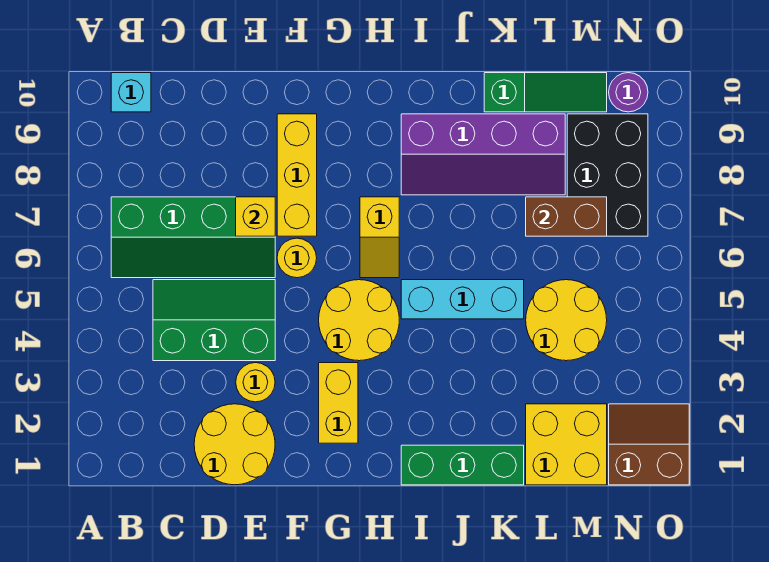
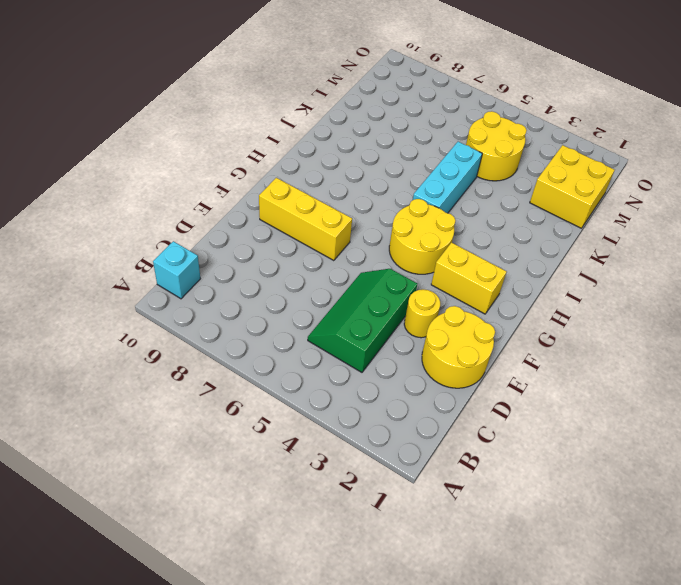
none -> green slope B6:E7 level 1 top 7
none -> yellow round brick F6 level 1
none -> yellow slope H6:H7 level 1 top 7

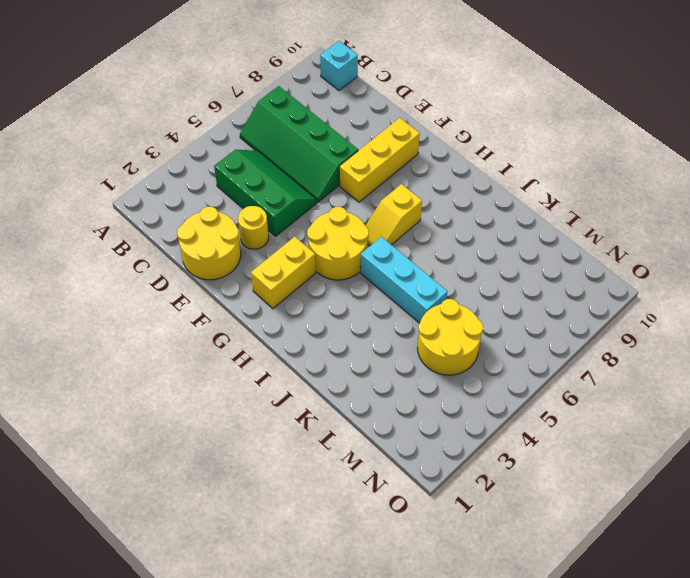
none -> yellow round brick F6 level 1
none -> green brick I1:K1 level 1
none -> purple slope I8:L9 level 1 top 9

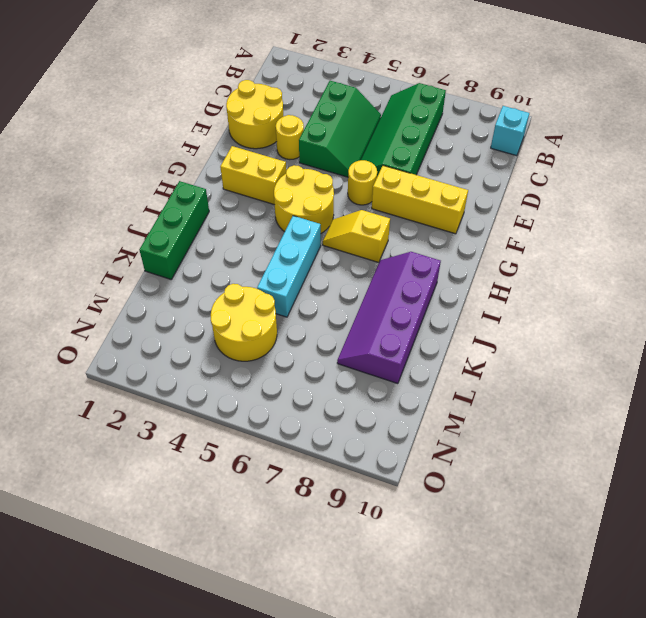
none -> green slope K10:M10 level 1 top K
none -> yellow brick L1:M2 level 1
none -> black brick M7:N9 level 1

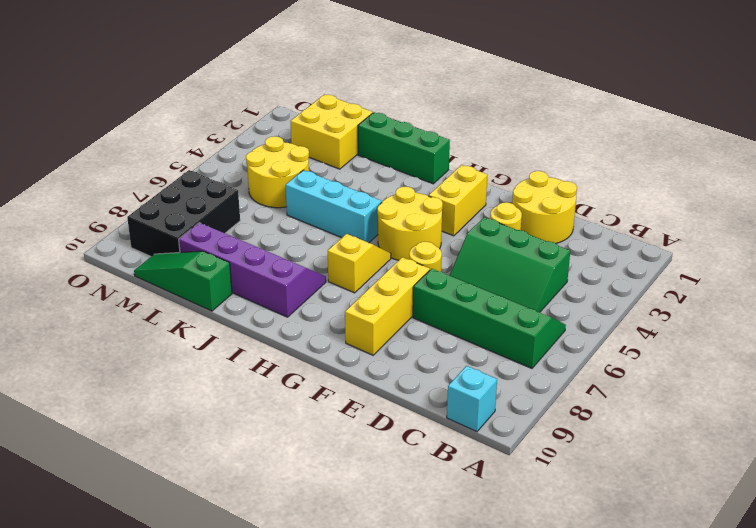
none -> brown slope N1:O2 level 1 top 1
none -> purple round brick N10 level 1
none -> yellow brick E7 level 2

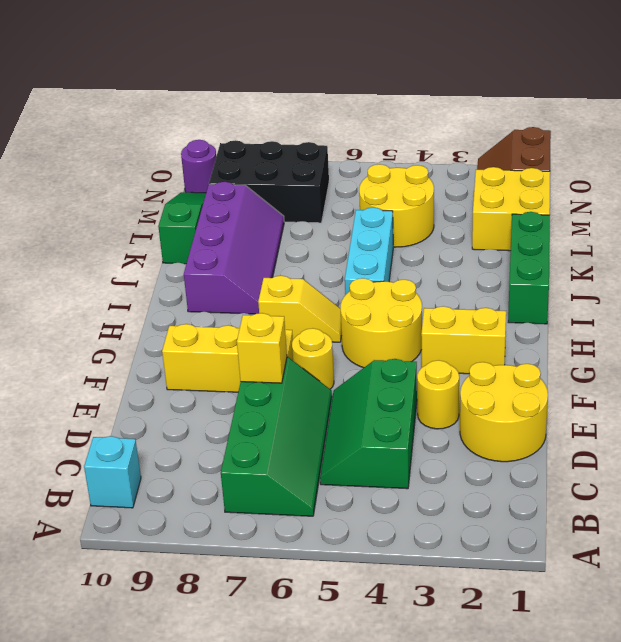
none -> brown brick L7:M7 level 2

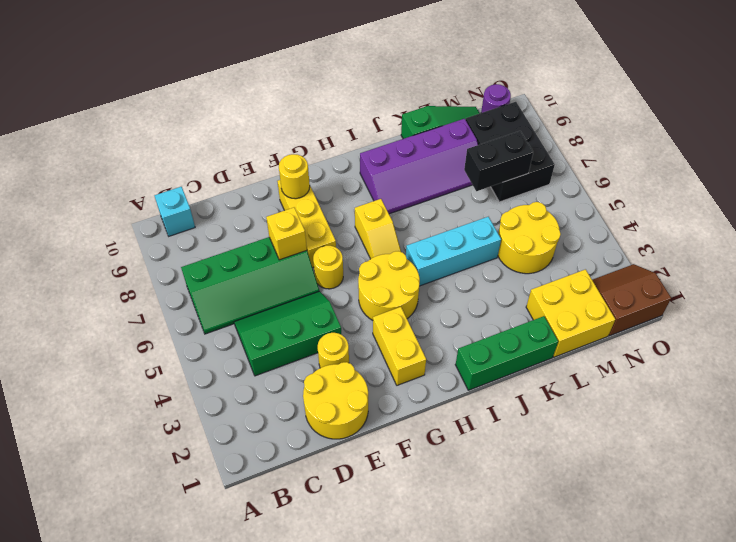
yellow round brick F9 level 2 -> none
black brick L7:M7 level 2 -> brown brick L7:M7 level 2

